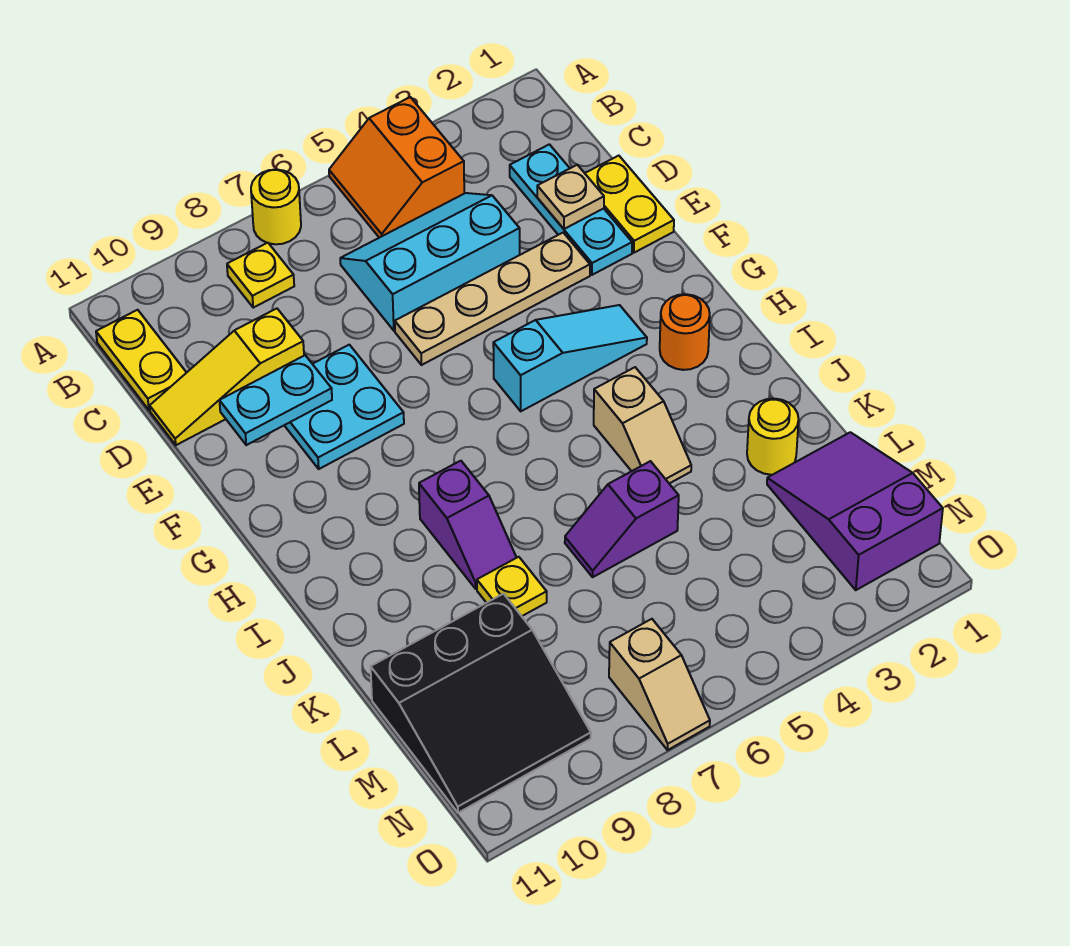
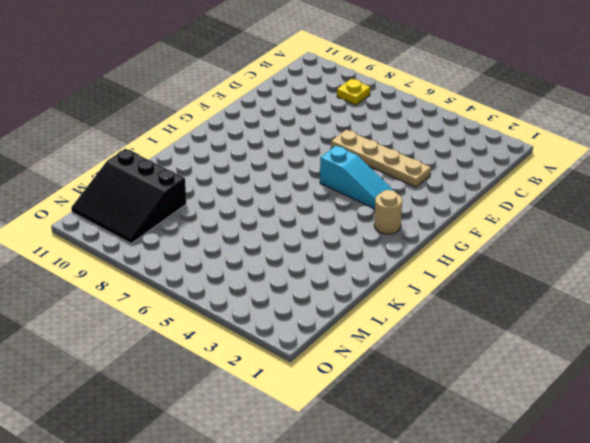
tan round brick H2 level 1 -> orange round brick H2 level 1
none -> orange slope A4:B5 level 1 top 4
none -> yellow round brick A7 level 1
none -> yellow plate B11:C11 level 1

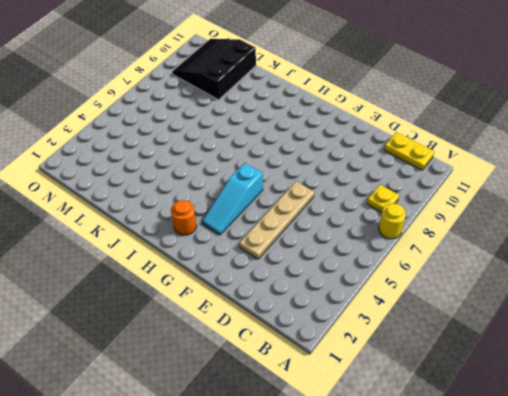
none -> orange slope A4:B5 level 1 top 4
none -> cyan plate C2:E2 level 1
none -> cyan slope C4:D6 level 1 top D

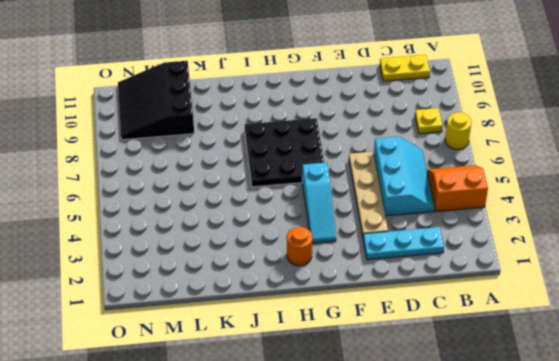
black plate G6:I8 level 1 -> purple slope I8:J8 level 1 top I
none -> yellow plate D1:E1 level 1
none -> yellow slope D9:D11 level 1 top 9
none -> cyan plate E8:F9 level 1

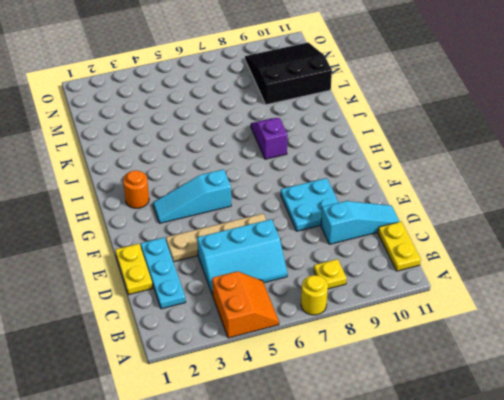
cyan slope D9:D11 level 1 top 9 -> yellow slope D9:D11 level 1 top 9
none -> tan slope I4:J4 level 1 top I
none -> yellow round brick K2 level 1
none -> purple slope K5:K6 level 1 top 5

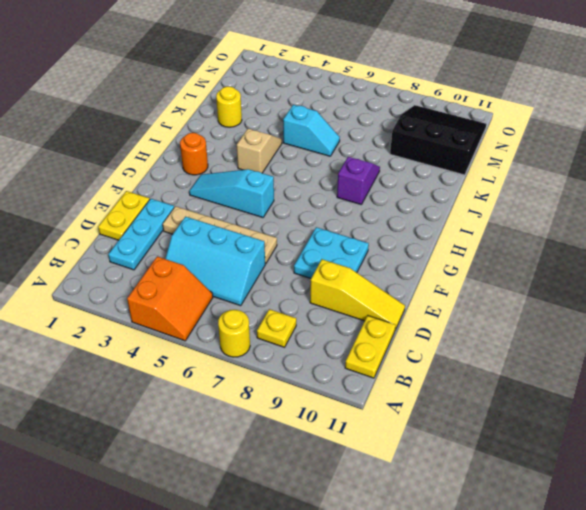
cyan slope K5:K6 level 1 top 5 -> purple slope K5:K6 level 1 top 5
none -> yellow plate K8 level 1
none -> purple slope L1:N2 level 1 top N
none -> tan slope N7:O7 level 1 top N

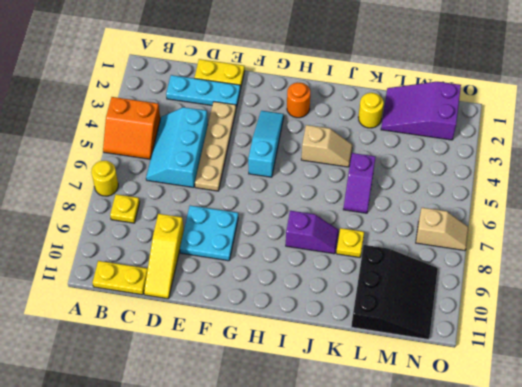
none -> tan plate D2 level 2
none -> cyan plate E9:E10 level 2

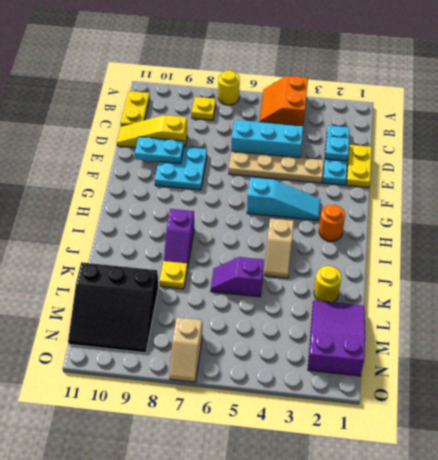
cyan plate D2 level 2 -> tan plate D2 level 2

